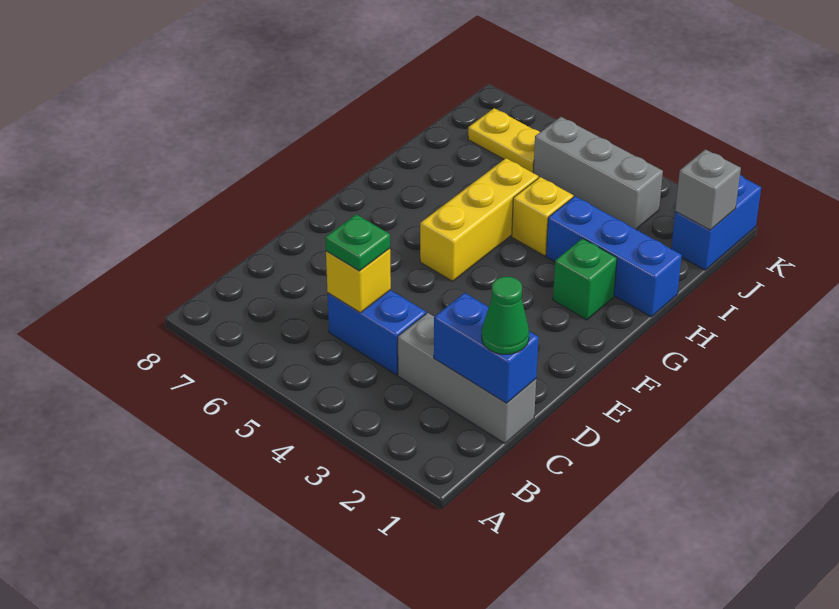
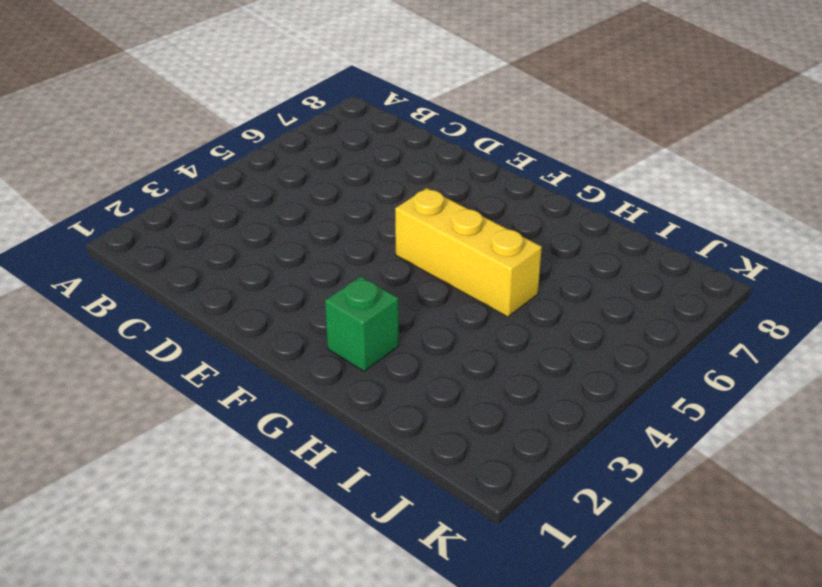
none -> grey brick C1:C3 level 1
none -> blue brick C4:C5 level 1
none -> blue brick H1:H3 level 1

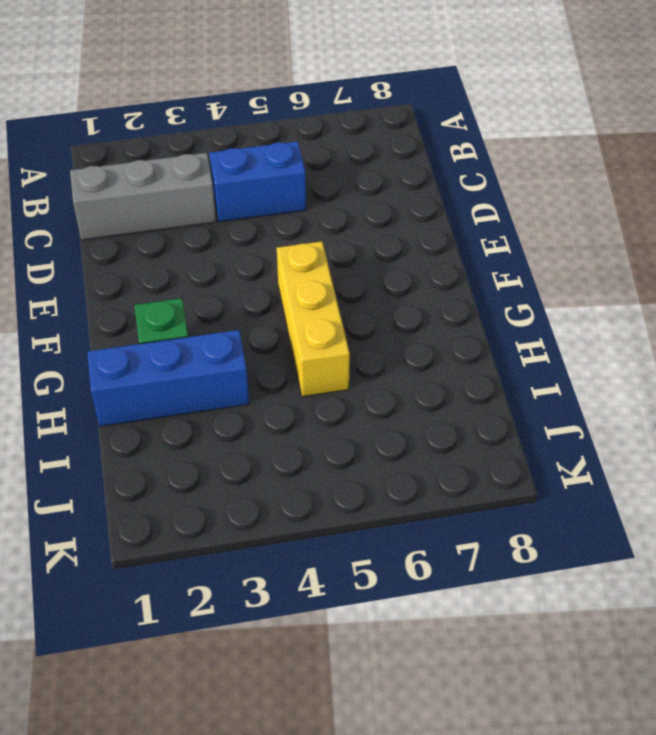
none -> yellow brick H4 level 1
none -> blue brick J1:K1 level 1
none -> grey brick J3:J5 level 1

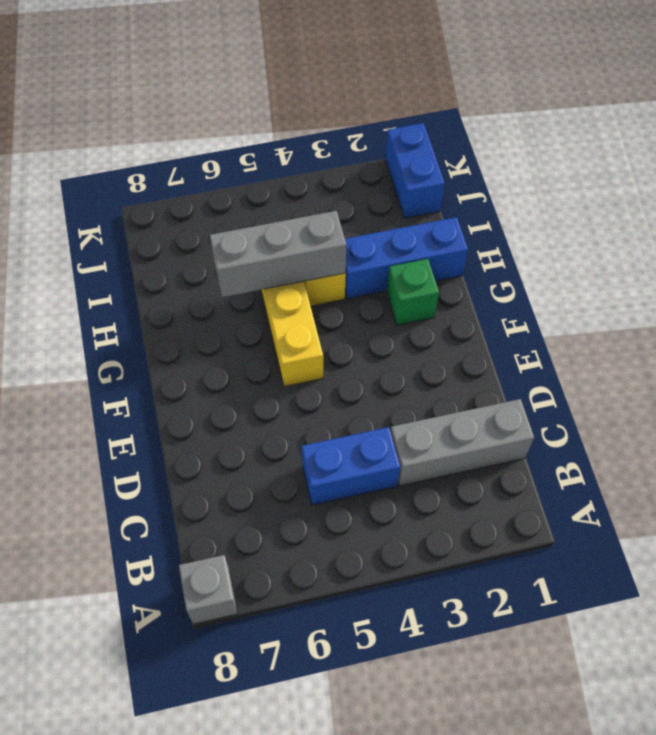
grey brick A8 level 1 -> grey brick J1 level 2
grey brick H4:H6 level 2 -> grey brick J3:J5 level 1
none -> yellow plate J6:J7 level 1
none -> blue brick C1:C2 level 2
none -> yellow brick C5 level 2

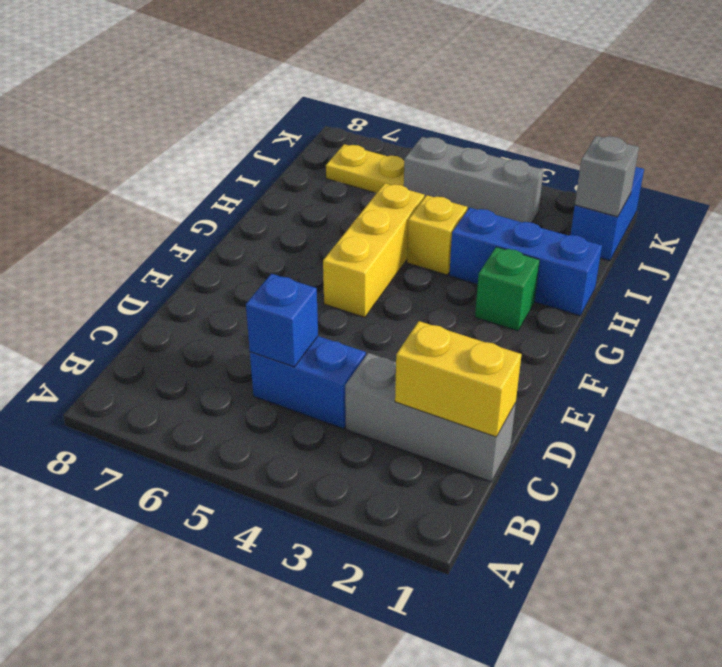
yellow brick C1:C2 level 2 -> blue brick C1:C2 level 2
blue brick C5 level 2 -> yellow brick C5 level 2
none -> green cone C1 level 3
none -> green plate C5 level 3

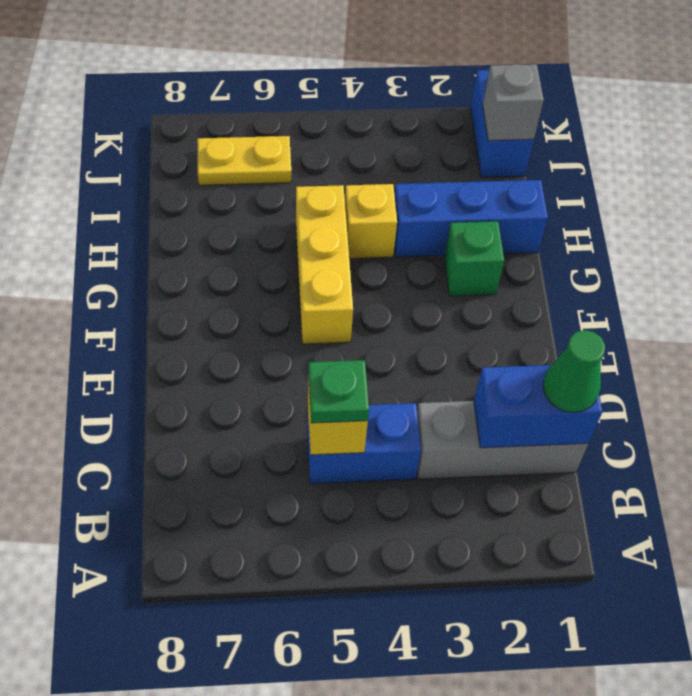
none -> grey brick J3:J5 level 1

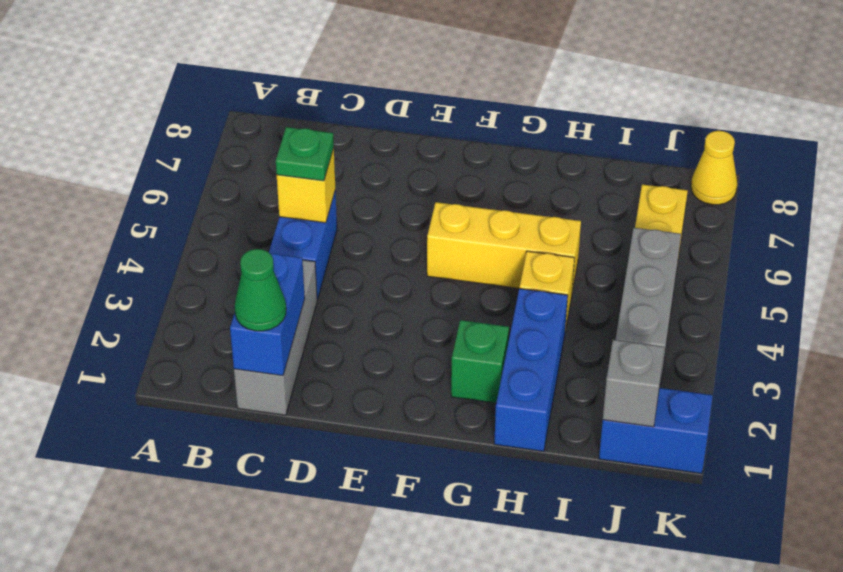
yellow cone K8 level 1 -> none

